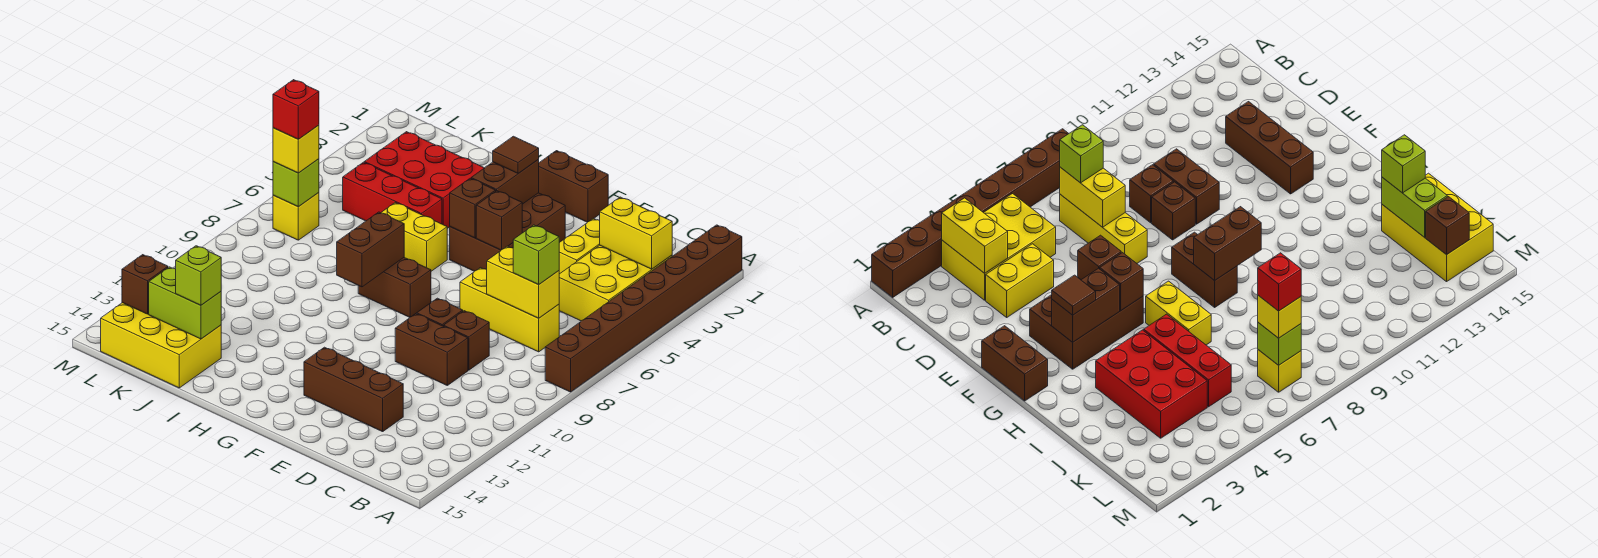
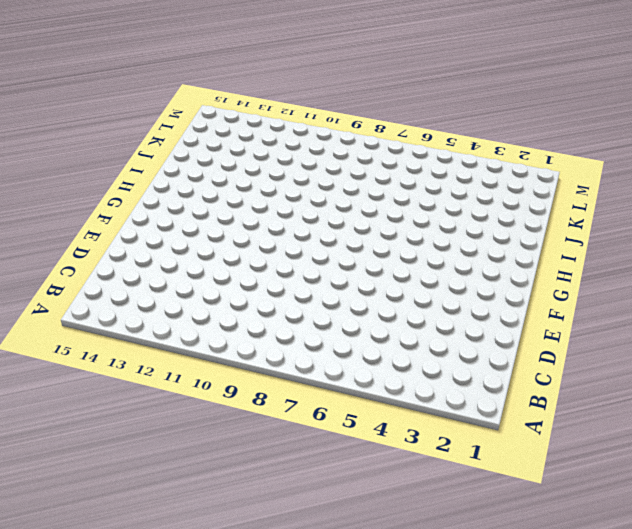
none -> brown brick A1:A8 level 1
none -> yellow brick B3:C5 level 1
none -> yellow brick C7:E7 level 1
none -> yellow brick D3:D4 level 1

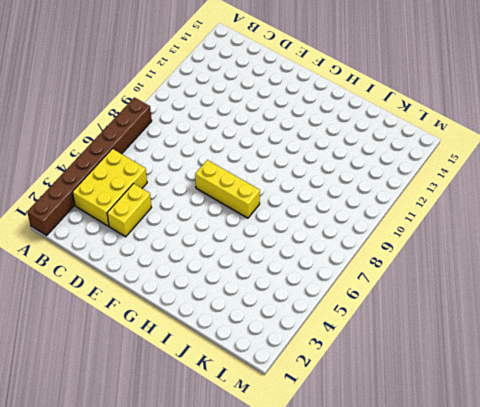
yellow brick F7:H7 level 1 -> yellow brick C7:E7 level 1
none -> brown brick D9 level 1
none -> brown brick D10:E10 level 1
none -> brown brick D13:F13 level 1
none -> brown brick E9 level 1

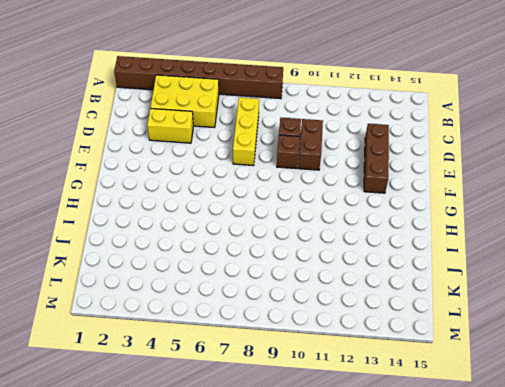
none -> brown brick F1:G1 level 1
none -> brown brick F3:G5 level 1
none -> brown brick G8:H8 level 1
none -> yellow brick H6:I6 level 1

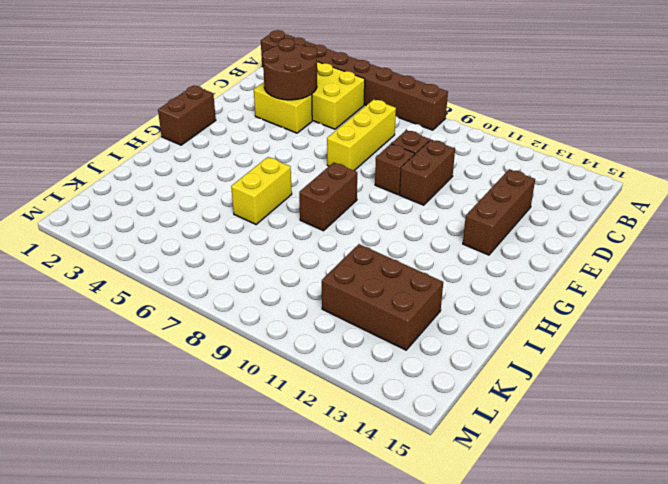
brown round brick C3:D4 level 2 -> yellow brick B3:C3 level 2
brown brick J11:K13 level 1 -> brown brick F3:G5 level 1
none -> red brick I3:K4 level 1
none -> red brick I5:K5 level 1
none -> yellow brick J14:L15 level 1
none -> yellow brick L7 level 1

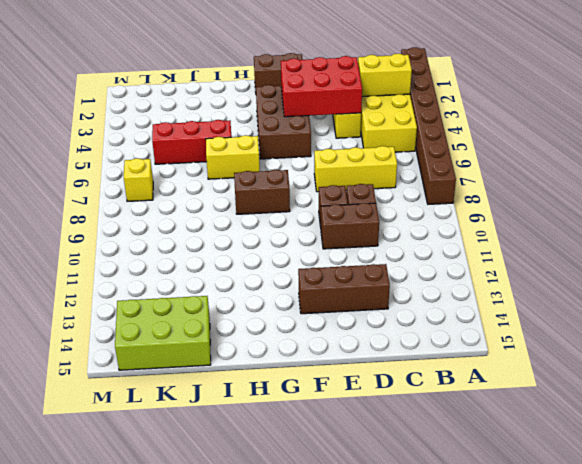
red brick D3:F4 level 2 -> red brick I3:K4 level 1
lime brick J14:L15 level 1 -> yellow brick J14:L15 level 1
none -> yellow brick C7:D7 level 2
none -> brown brick F5 level 2
none -> brown brick G3:G4 level 2
none -> brown brick G5 level 2

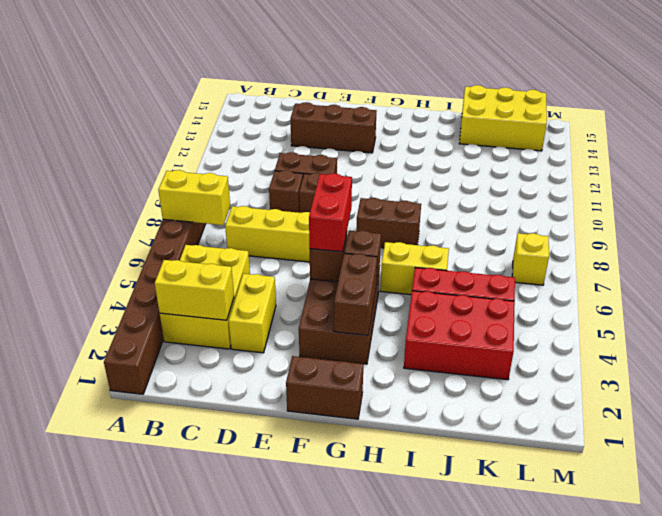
yellow brick A7:B7 level 2 -> yellow brick C7:D7 level 2
red brick F5:F6 level 3 -> none
none -> brown brick H8:H9 level 2
none -> lime brick J14:K14 level 2
none -> lime brick L7 level 2
none -> brown brick L14 level 2

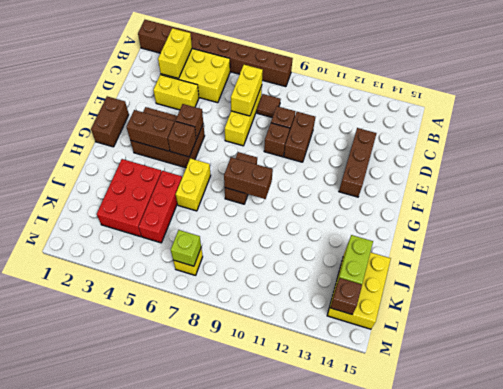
brown tile C8 level 1 -> brown tile G3 level 3
none -> lime brick C7 level 3
none -> lime brick J14 level 3
none -> yellow brick L7 level 3
none -> red brick L7 level 4

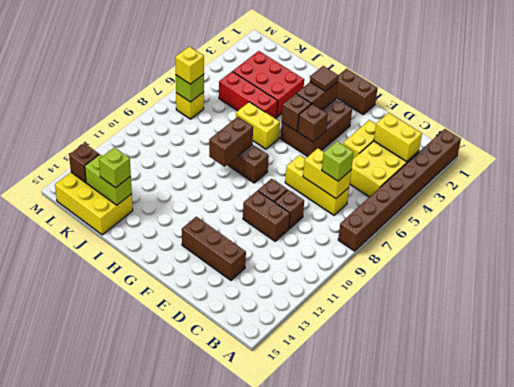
none -> red brick L7 level 4

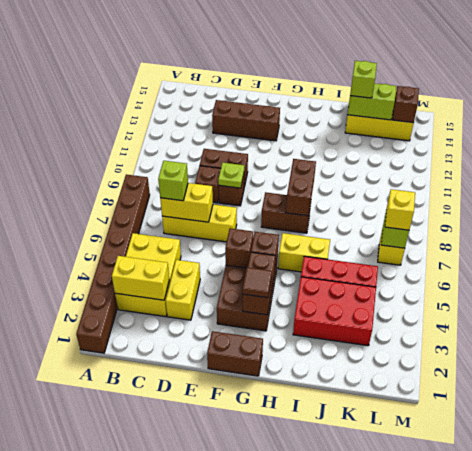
lime plate E9 level 2 -> none
none -> red brick L7 level 4

